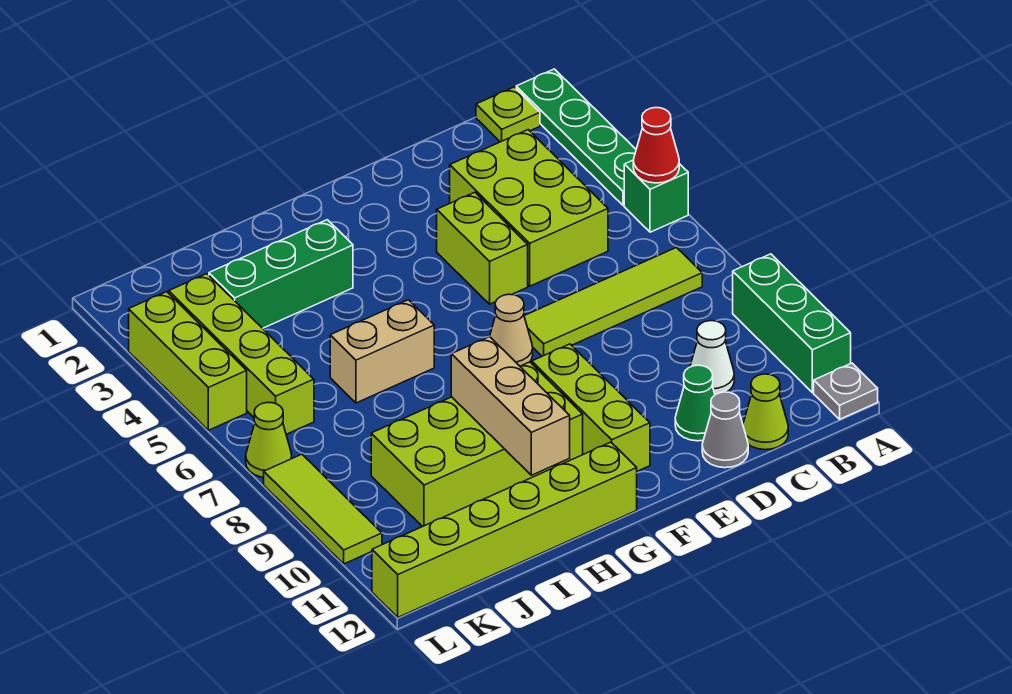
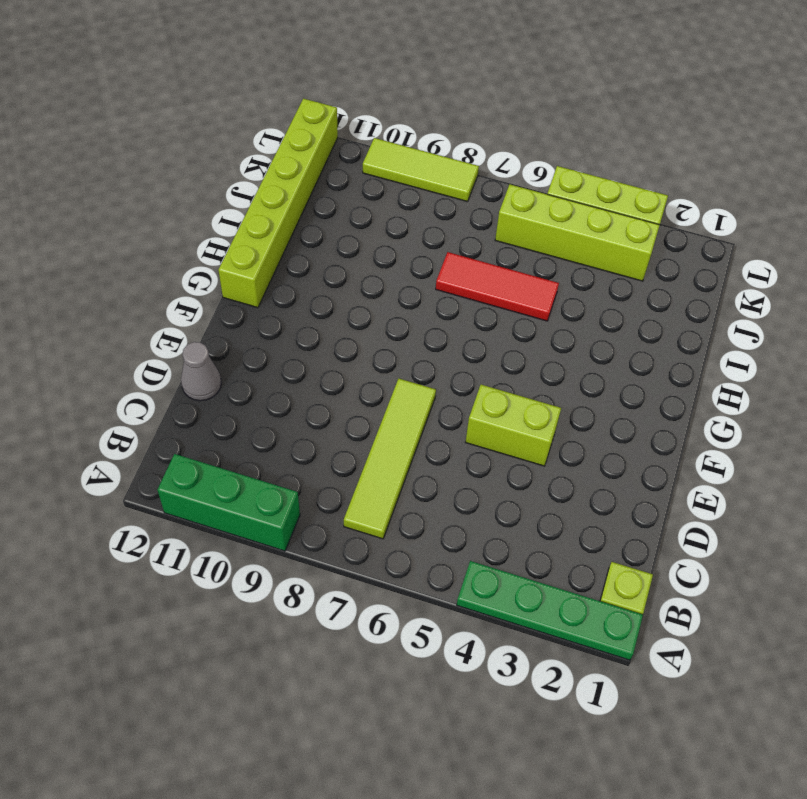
red tile I5:I7 level 1 -> tan brick H6:I6 level 1
none -> green brick A5 level 1
none -> grey plate A12 level 1
none -> lime brick C3:D5 level 1

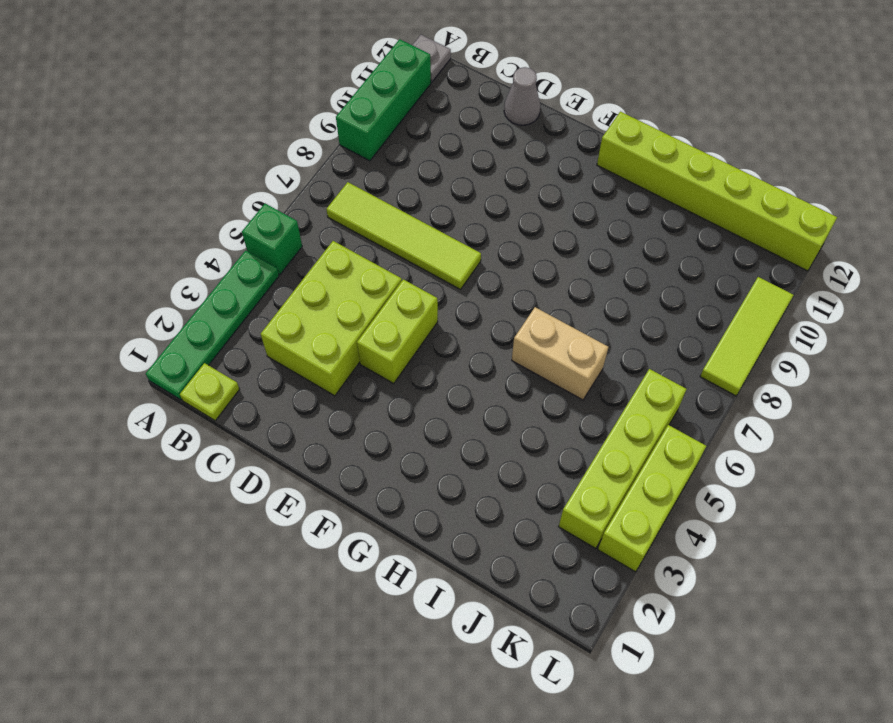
none -> white cone C10 level 1
none -> lime cone C12 level 1
none -> green cone D11 level 1

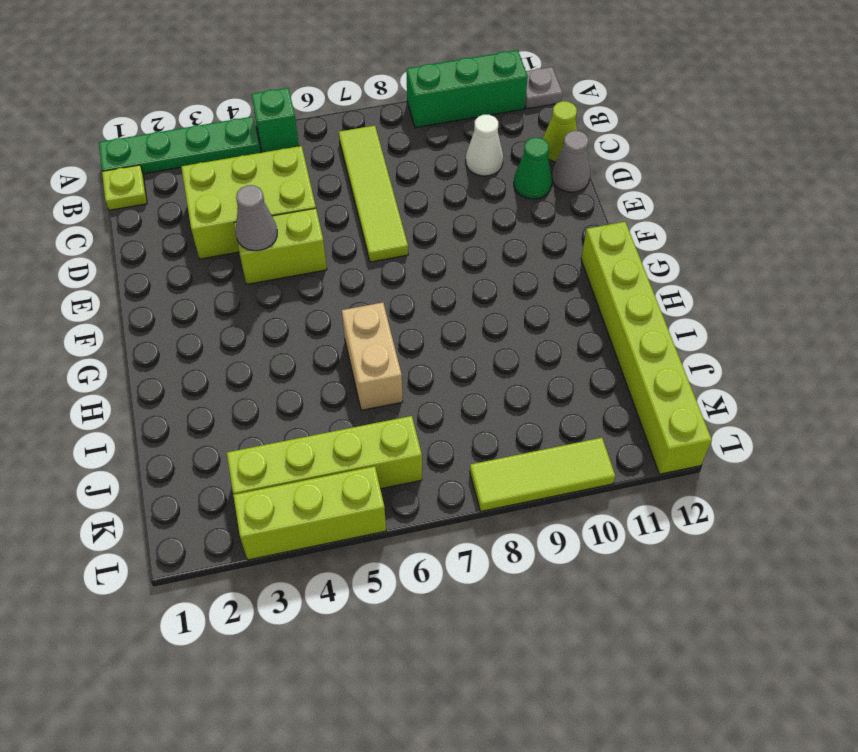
grey cone E4 level 2 -> none
none -> tan cone F7 level 1
none -> lime brick F9:F11 level 1
none -> lime brick G9:J10 level 1

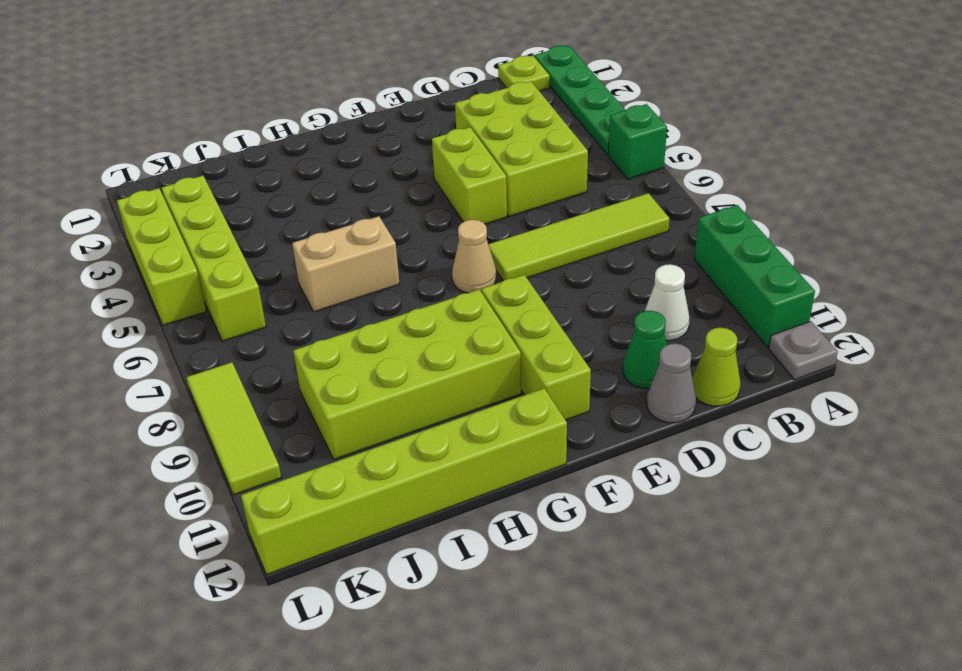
none -> green brick H3:J3 level 1
none -> lime cone L7 level 1
none -> red cone A5 level 2

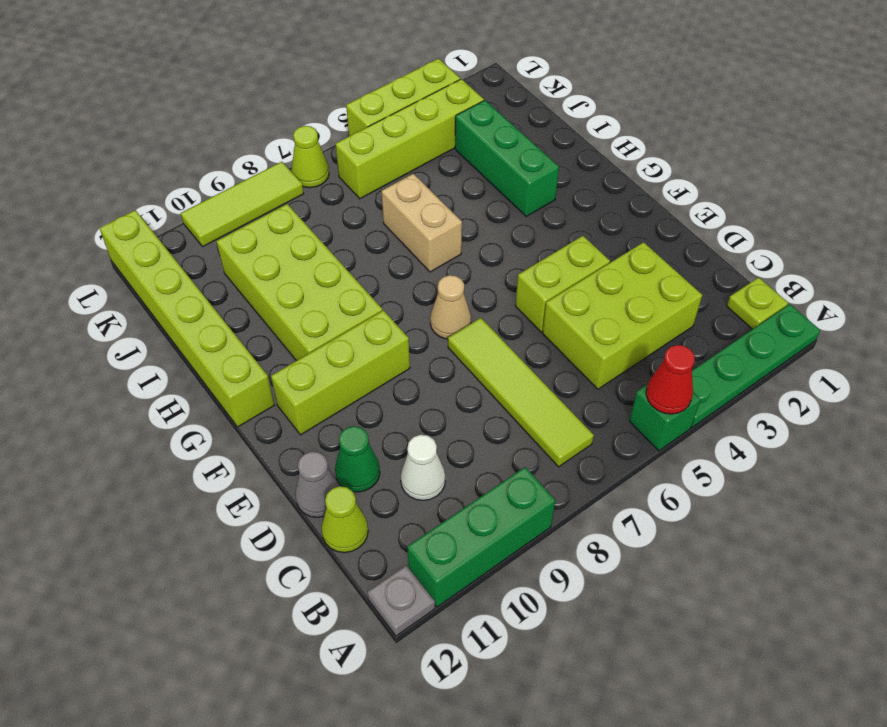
none -> tan brick H9:H11 level 2

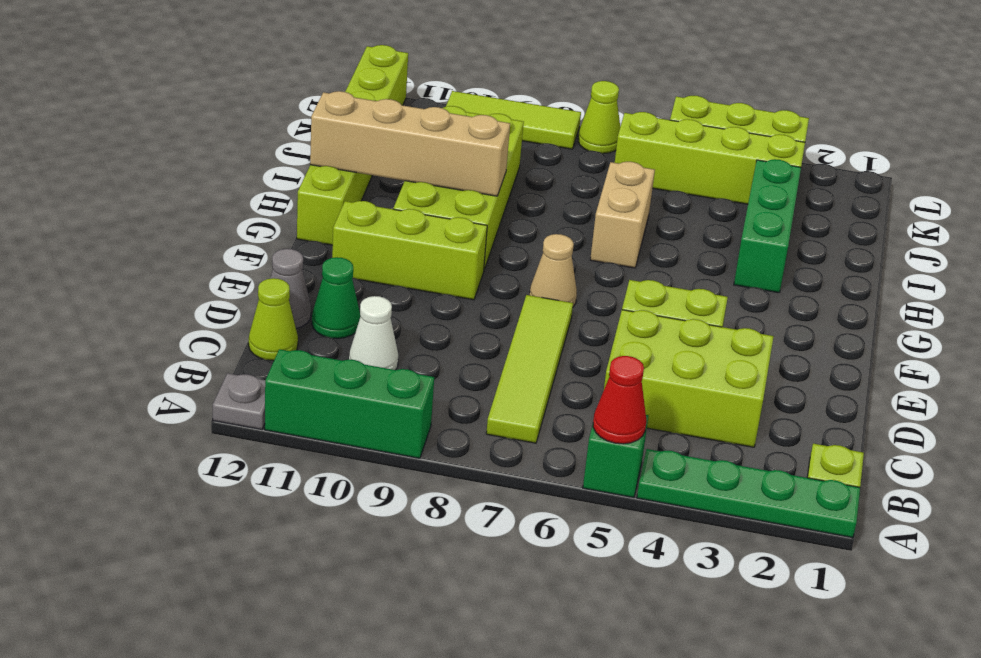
tan brick H9:H12 level 2 -> tan brick H9:H11 level 2

